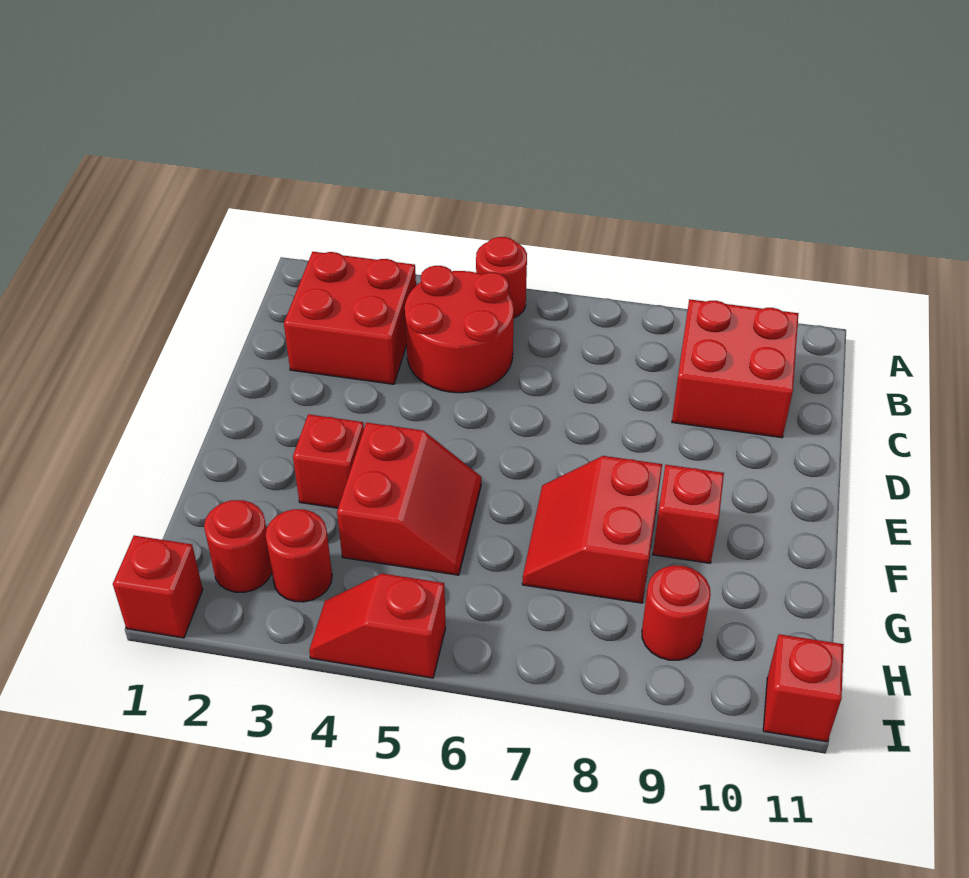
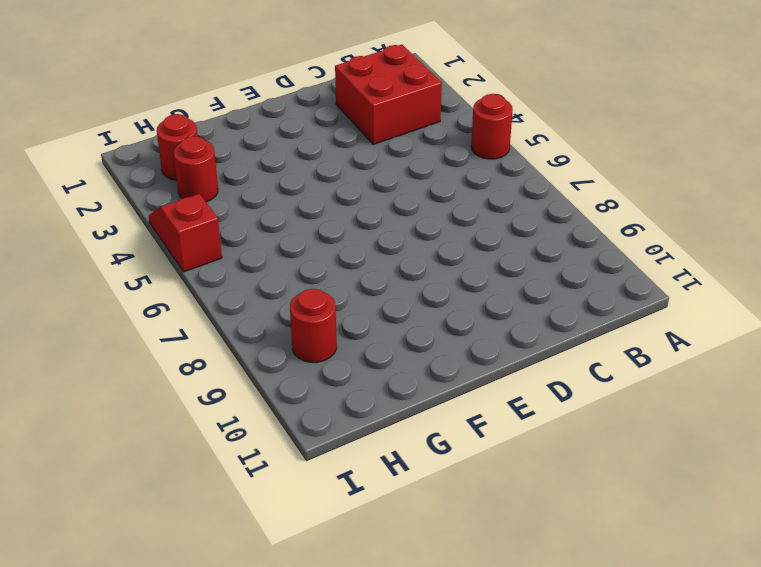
none -> red round brick B4:C5 level 1
none -> red brick B9:C10 level 1
none -> red brick F3 level 1

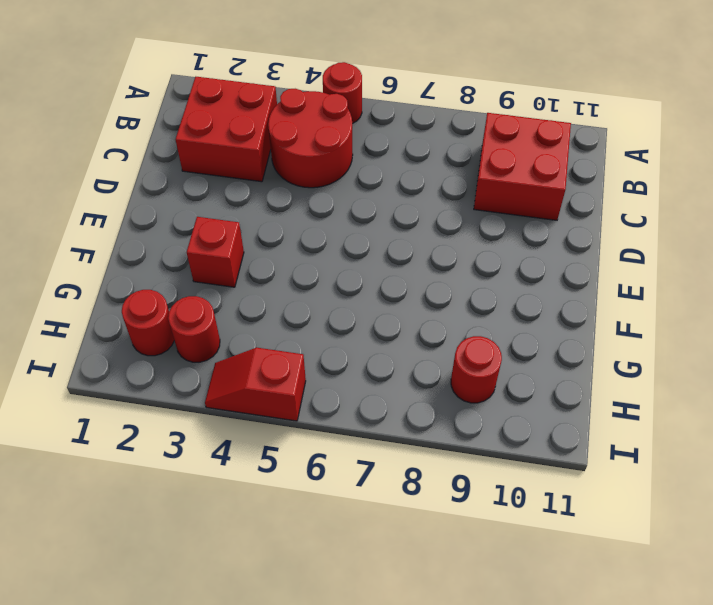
none -> red slope F4:G5 level 1 top 4
none -> red slope F7:G8 level 1 top 8
none -> red brick F9 level 1

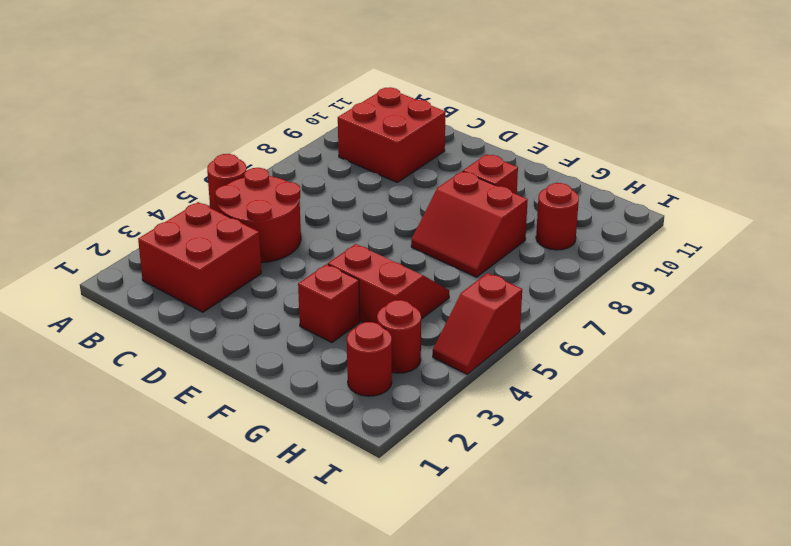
none -> red brick I1 level 1
none -> red brick I11 level 1

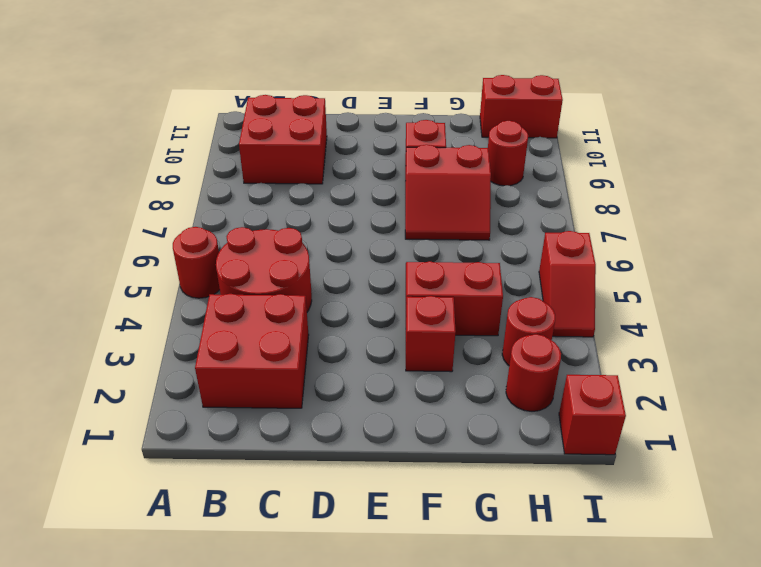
red brick H11:I11 level 1 -> red brick I11 level 1

